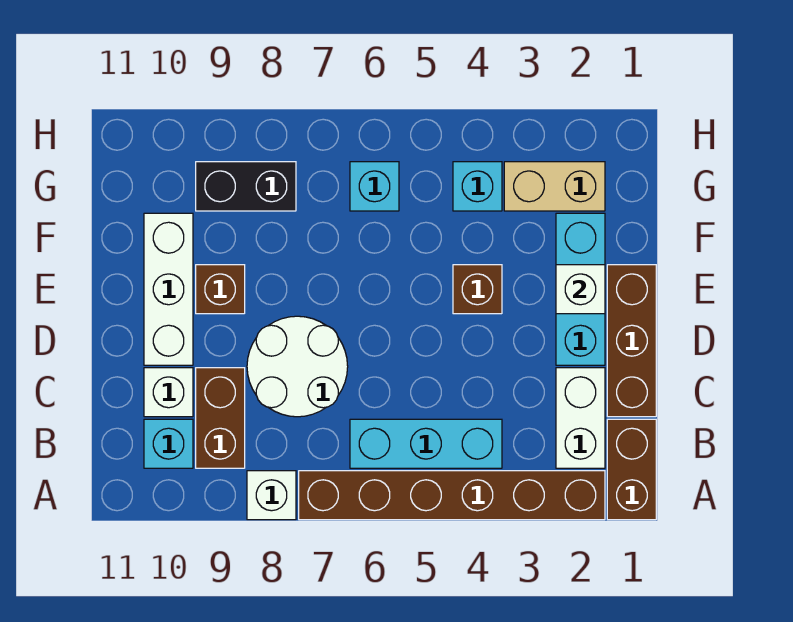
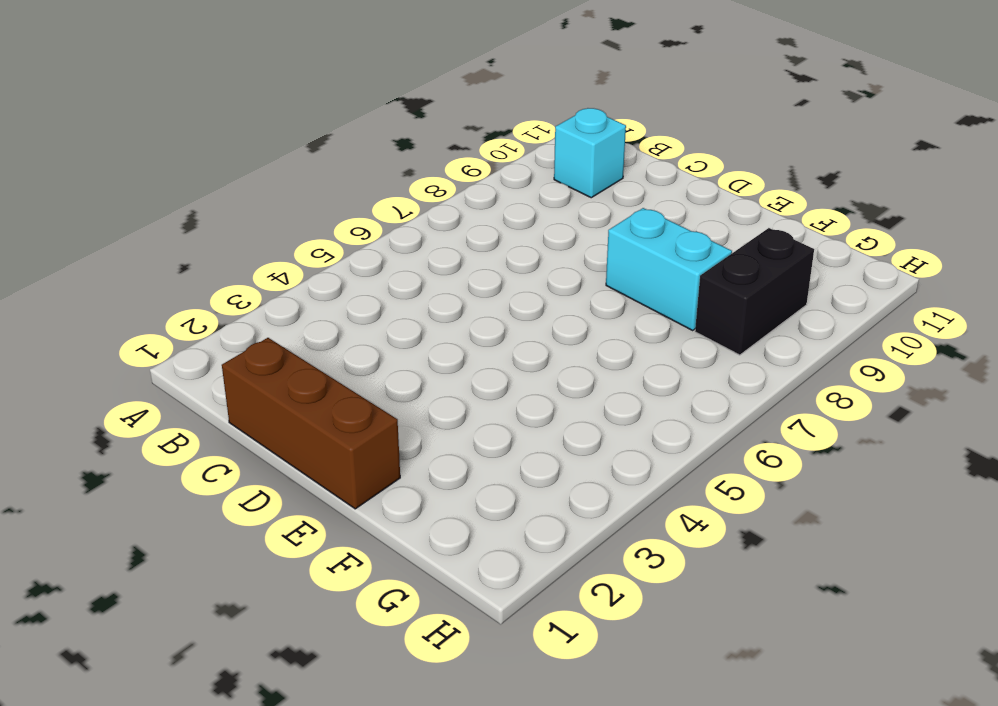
cyan brick E8:F8 level 1 -> none
none -> brown brick A1:B1 level 1
none -> brown brick A2:A7 level 1
none -> white brick A8 level 1

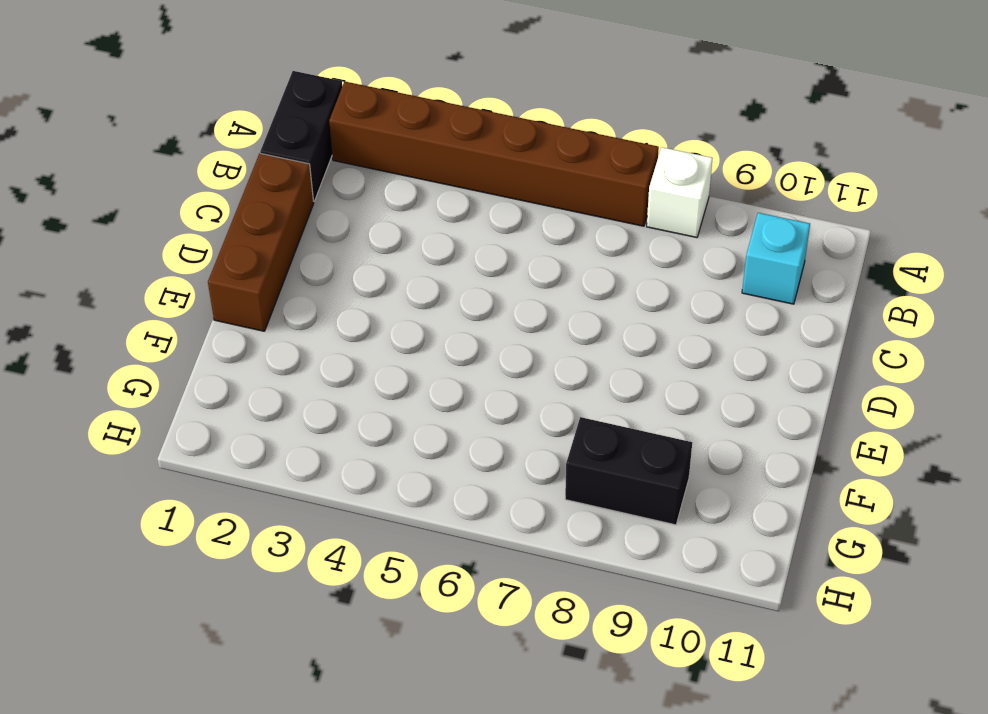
black brick A1:B1 level 1 -> brown brick A1:B1 level 1
none -> white brick B2:C2 level 1
none -> cyan brick B4:B6 level 1
none -> brown brick B9:C9 level 1

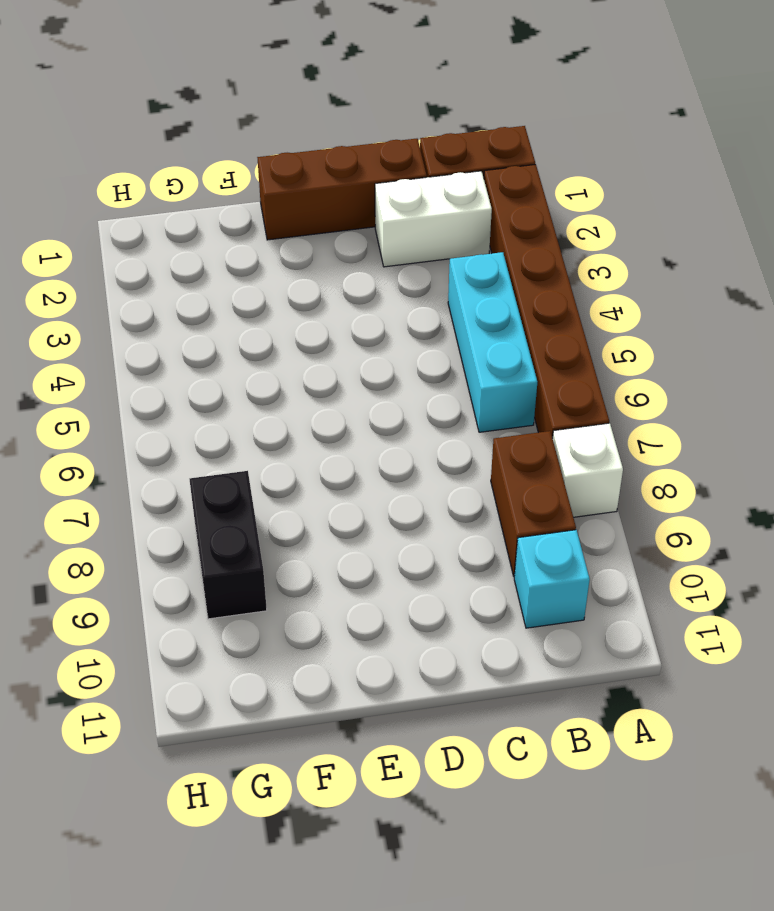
brown brick B8:B9 level 1 -> brown brick B9:C9 level 1
none -> white round brick C7:D8 level 1
none -> white brick C10 level 1
none -> cyan brick D2:F2 level 1

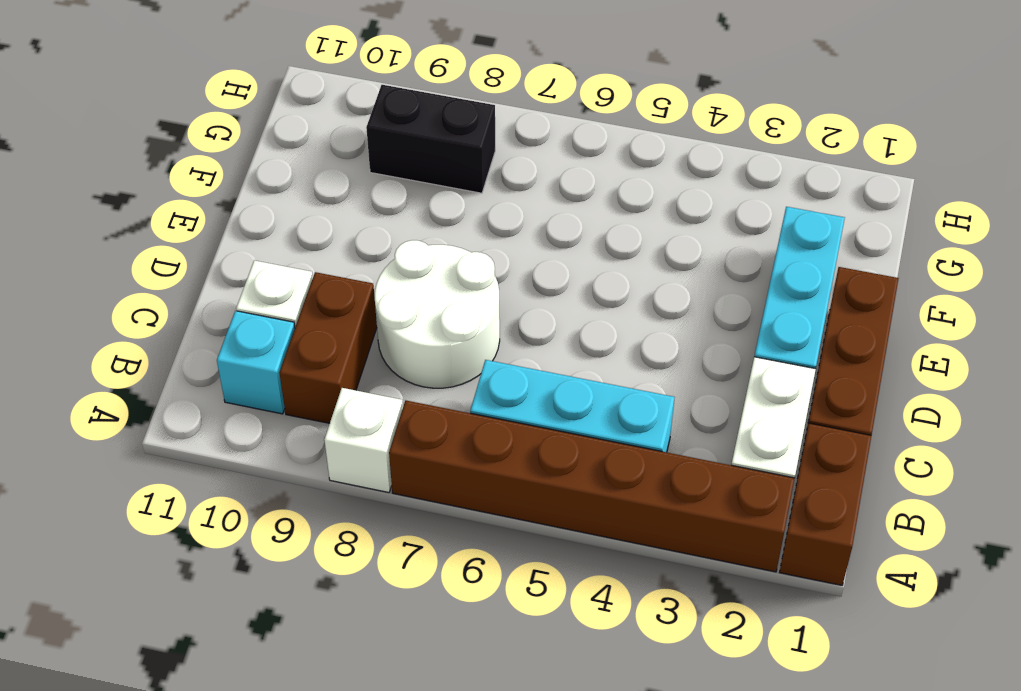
none -> white brick D10:F10 level 1
none -> brown brick E4 level 1
none -> brown brick E9 level 1

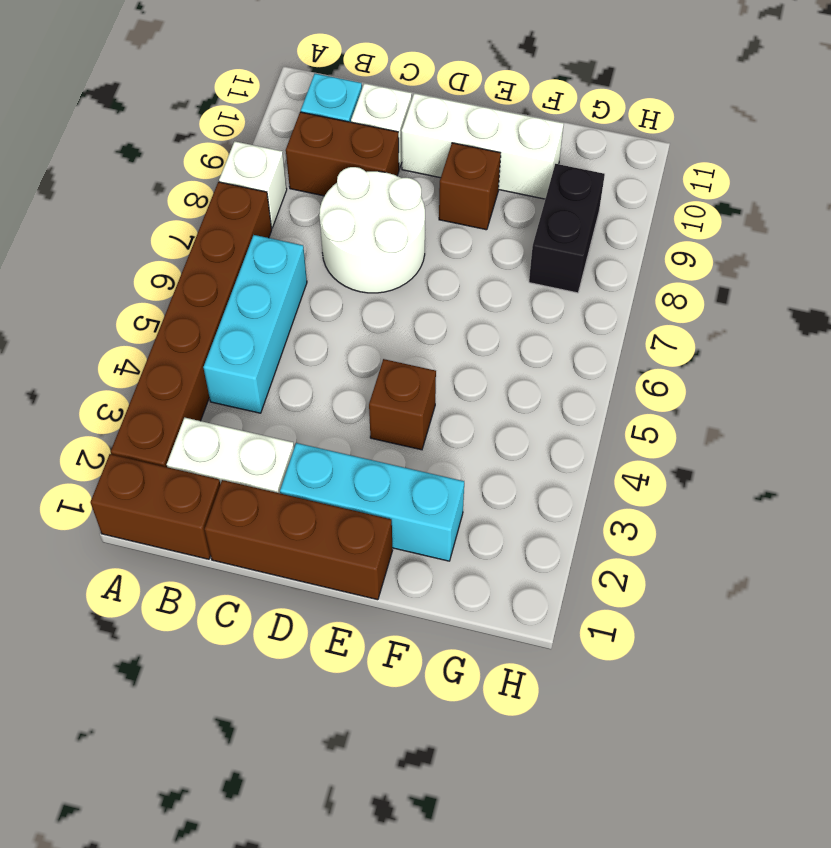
none -> tan brick G2:G3 level 1
none -> cyan brick G4 level 1
none -> cyan brick G6 level 1

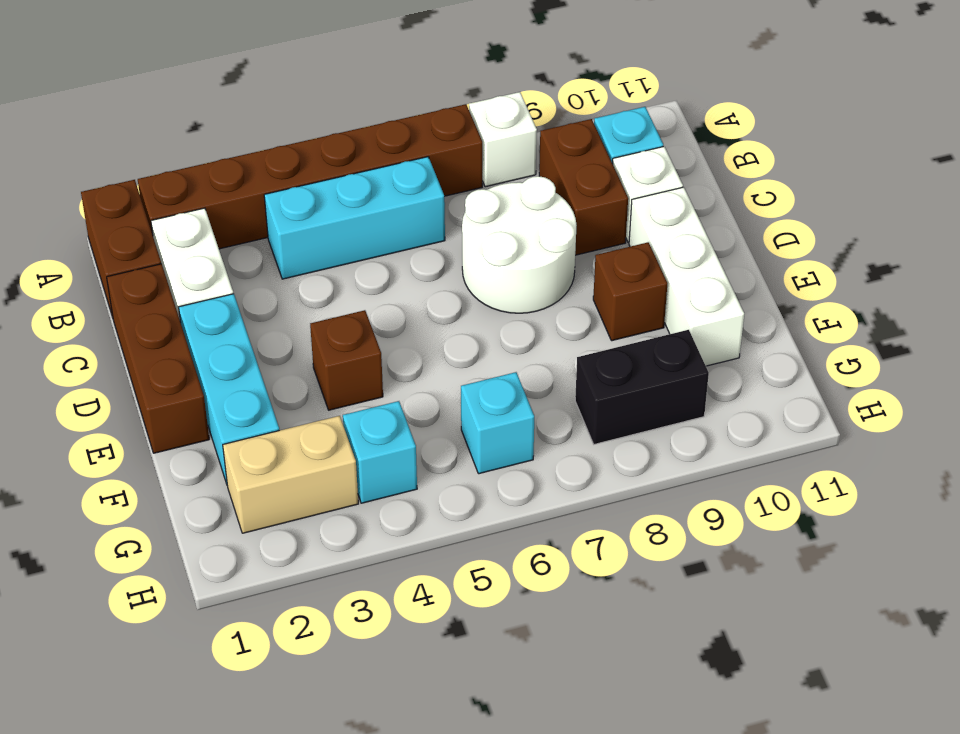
none -> white brick E2 level 2

